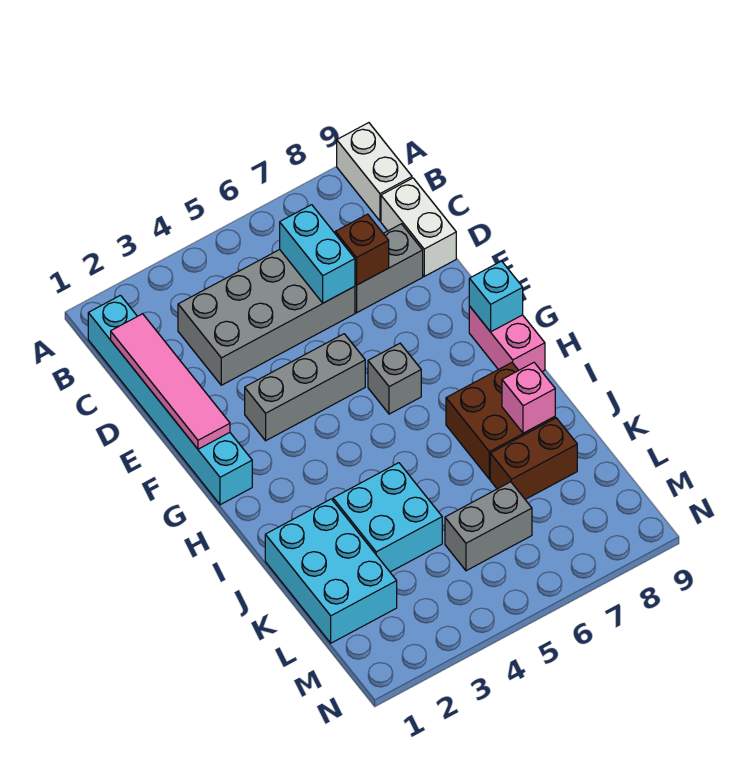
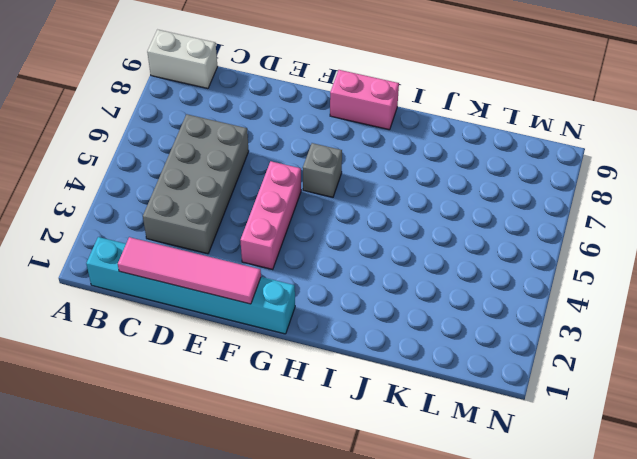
pink brick F3:F5 level 1 -> grey brick F3:F5 level 1
none -> white brick C9:D9 level 1
none -> grey brick D7:D8 level 1
none -> brown brick I7:J8 level 1

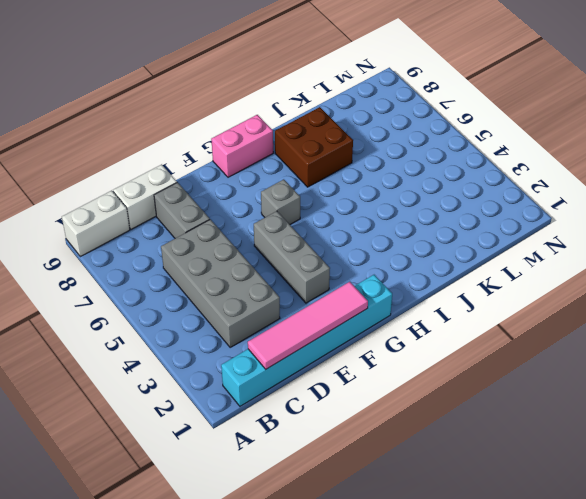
none -> cyan brick J1:L2 level 1
none -> cyan brick J3:K4 level 1
none -> brown brick K7:K8 level 1

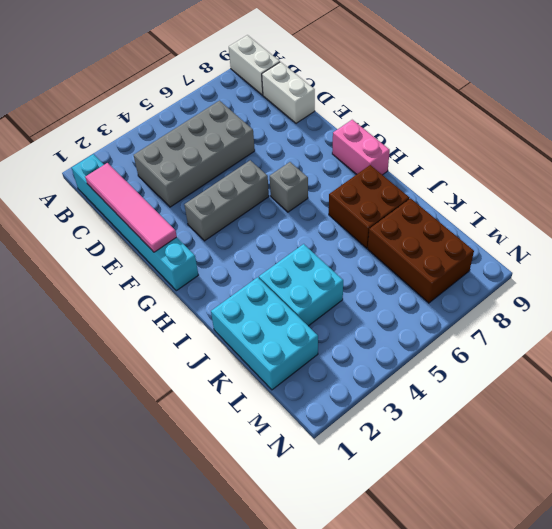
brown brick K7:M8 level 1 -> brown brick K7:K8 level 1
none -> grey brick D7:D8 level 1
none -> grey brick L5:L6 level 1
none -> cyan brick C6:D6 level 2

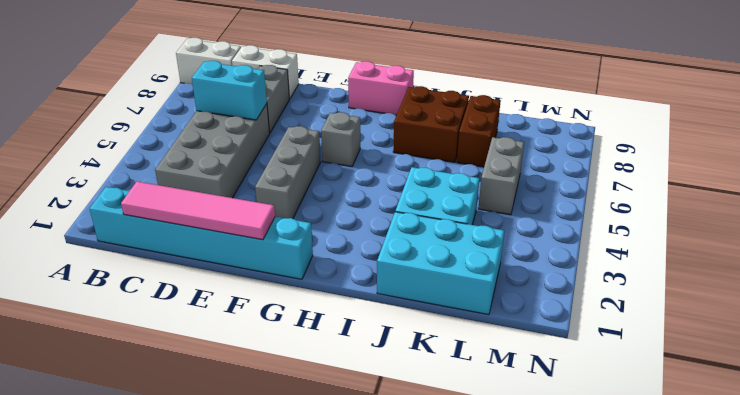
none -> brown brick D7 level 2
none -> cyan brick G9 level 2
none -> pink brick J8 level 2

